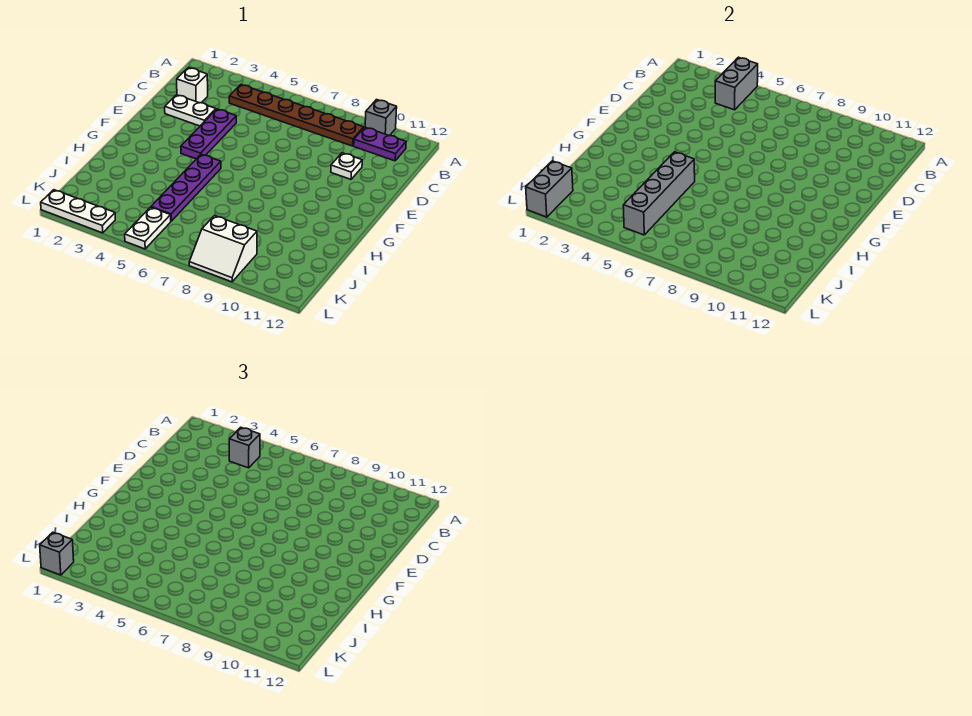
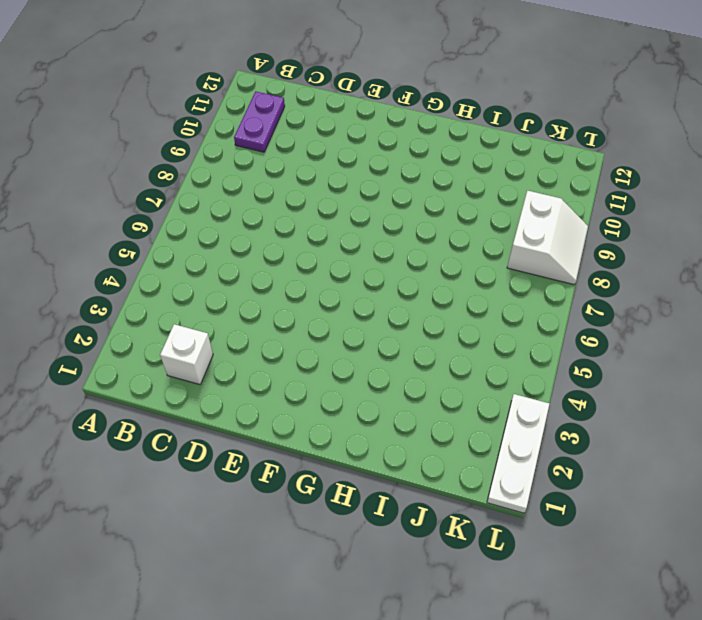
none -> grey brick A10 level 1
none -> brown plate B4:B9 level 1
none -> white plate D2:D3 level 1

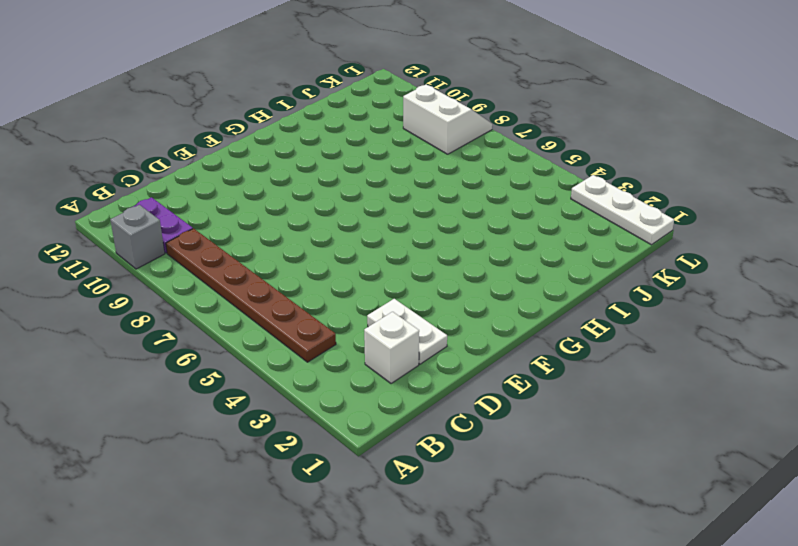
none -> purple plate D4:F4 level 1
none -> white plate D10 level 1
none -> purple plate G5:J5 level 1

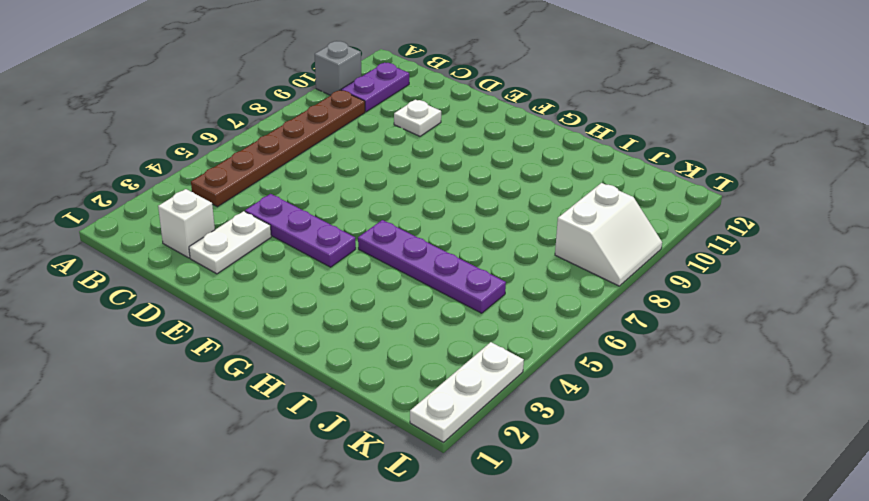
none -> white plate K5:L5 level 1
none -> grey brick A4:B4 level 2
none -> grey brick H5:K5 level 2

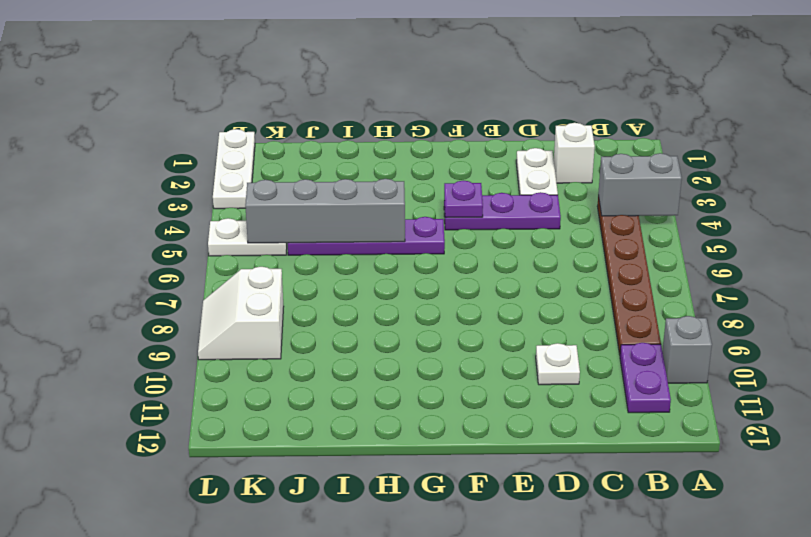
purple plate F4 level 2 -> none
none -> grey brick K1:L1 level 2
none -> grey brick B4 level 3
none -> grey brick L1 level 3

